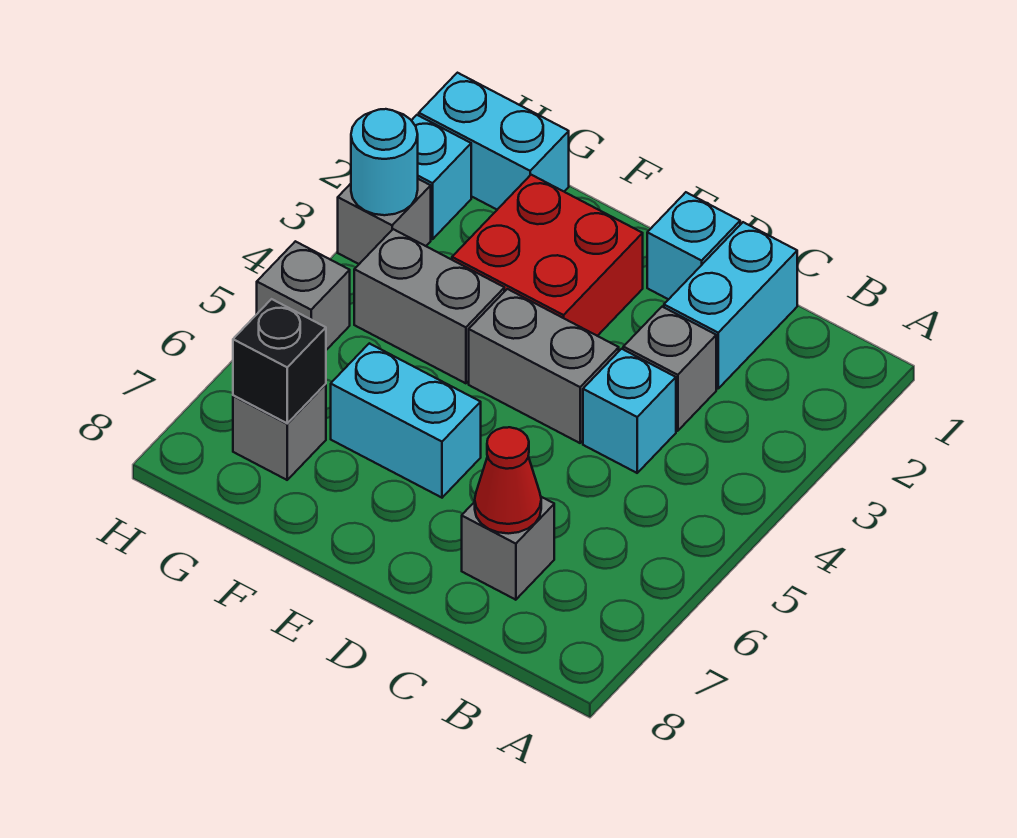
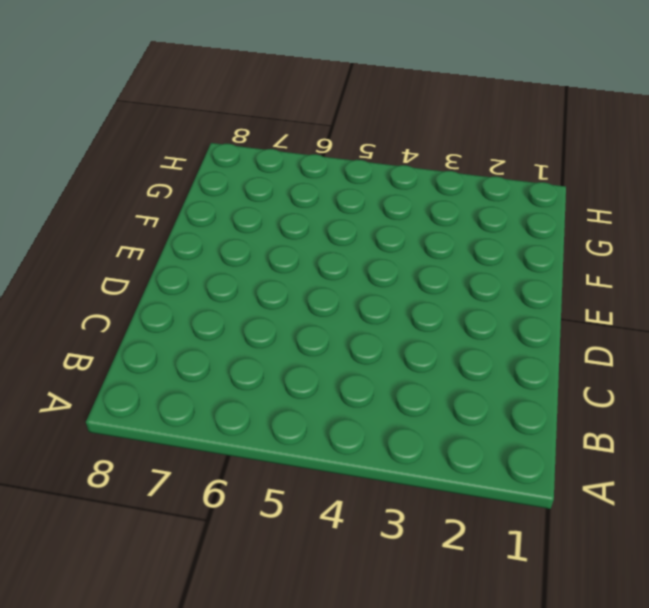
none -> cyan brick C1:C2 level 1
none -> grey brick C3 level 1
none -> cyan brick C4 level 1

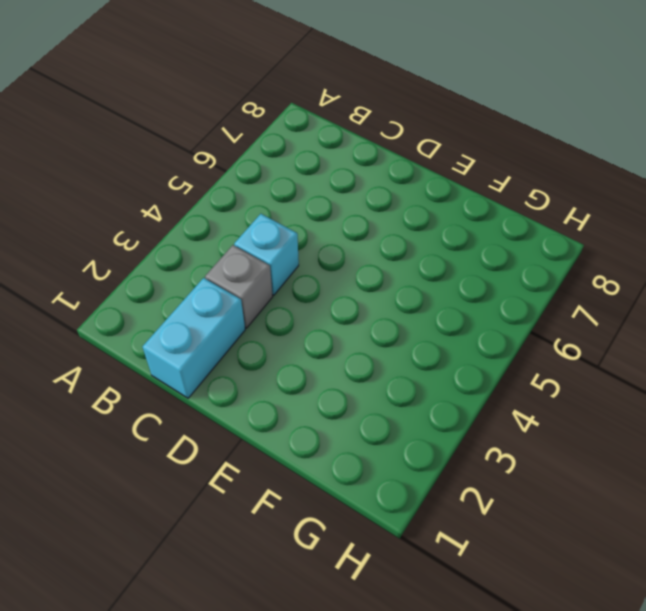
none -> grey brick C7 level 1
none -> cyan brick D1 level 1
none -> grey brick D4:E4 level 1

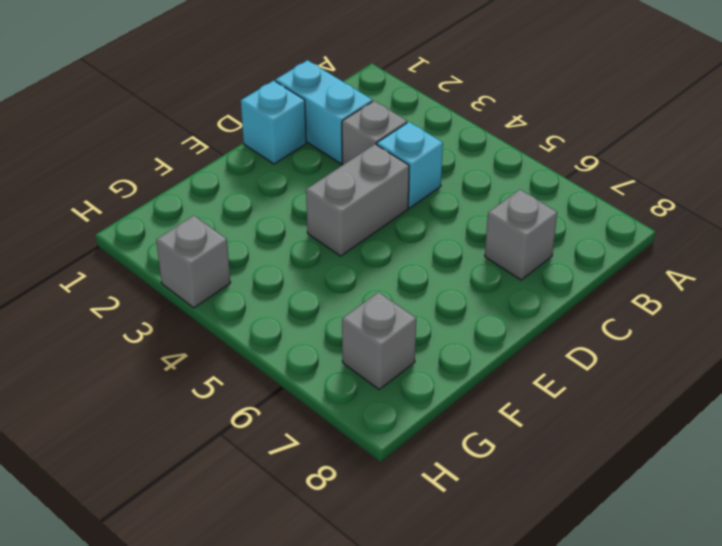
none -> red brick E2:F3 level 1
none -> cyan brick E6:F6 level 1
none -> grey brick F4:G4 level 1

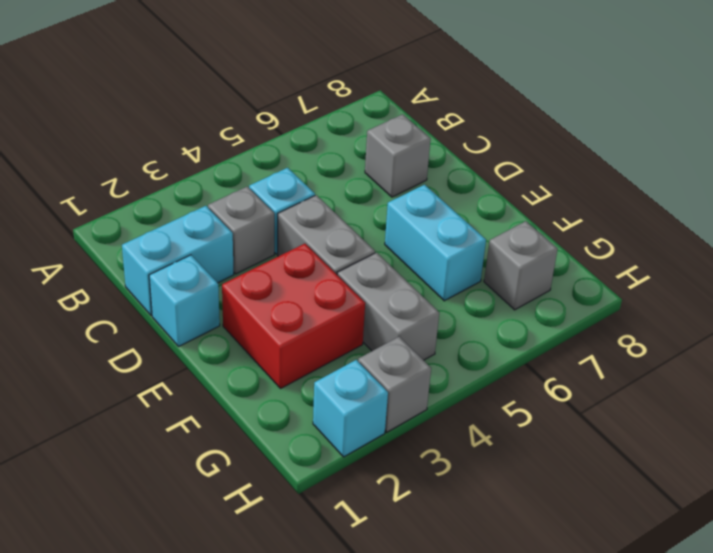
none -> cyan brick G1:H1 level 1
none -> grey brick H5 level 1
none -> red cone C7 level 2

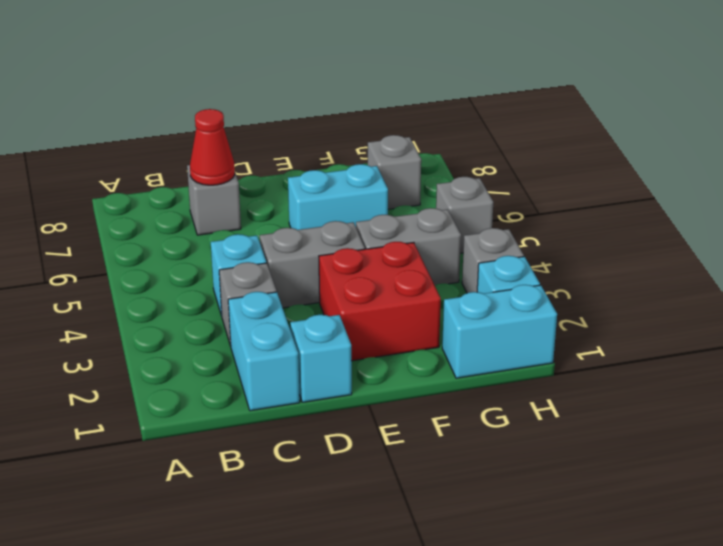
none -> black brick G7 level 2
none -> cyan round brick H3 level 2

